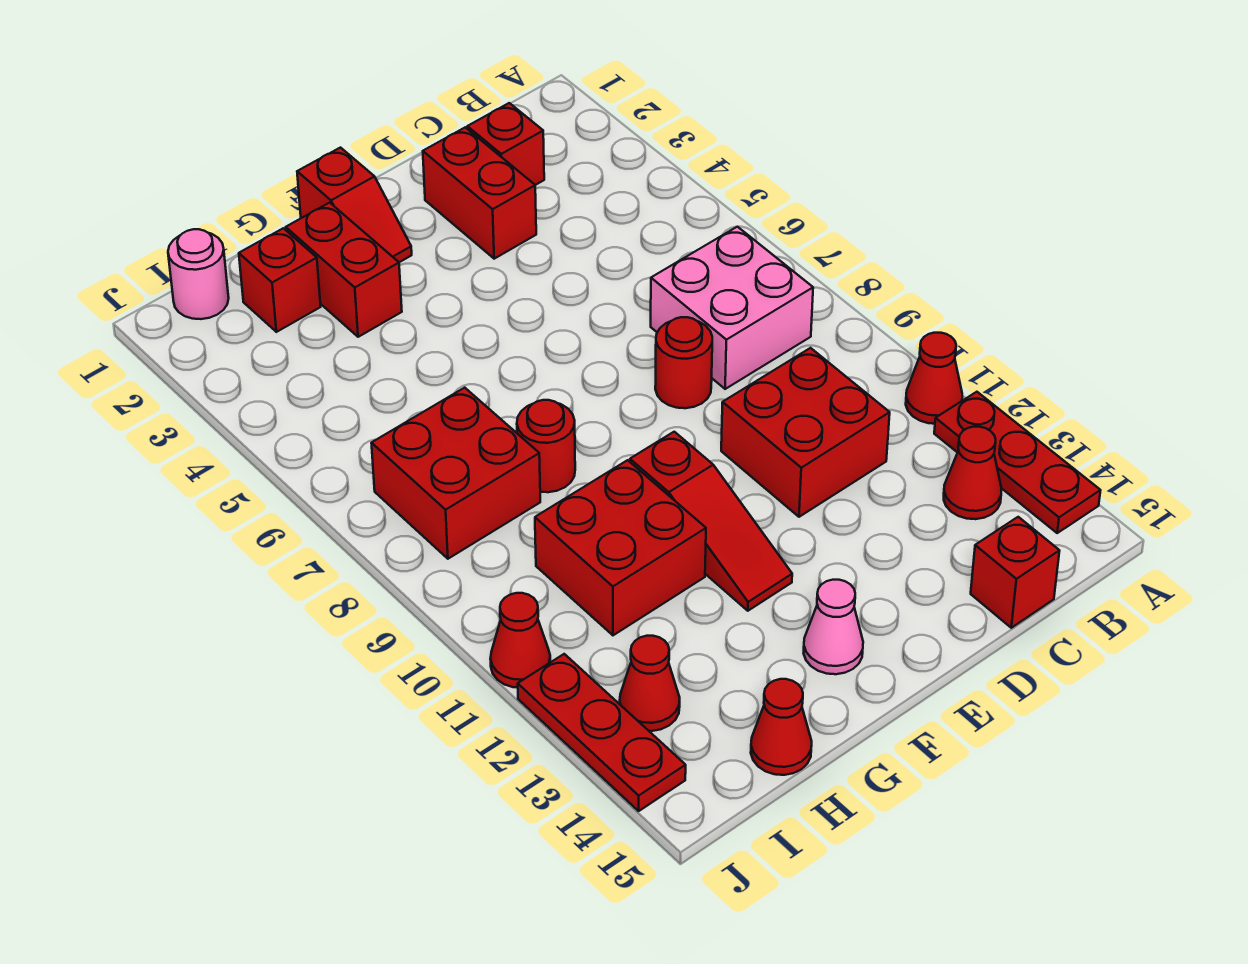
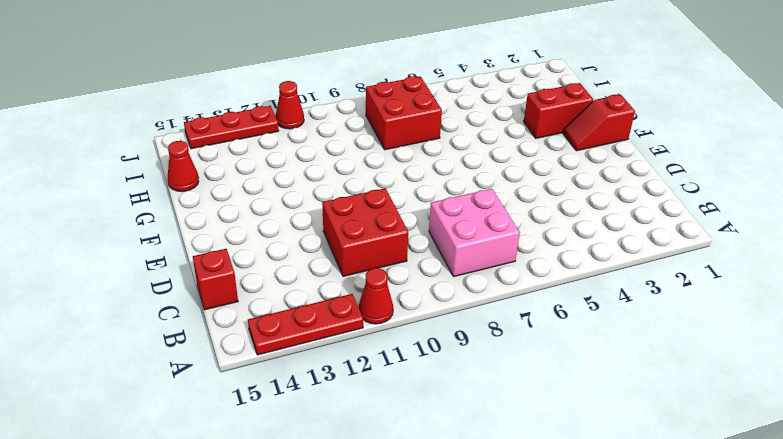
none -> red cone B13 level 1
none -> red brick C2 level 1
none -> red brick D2:D3 level 1

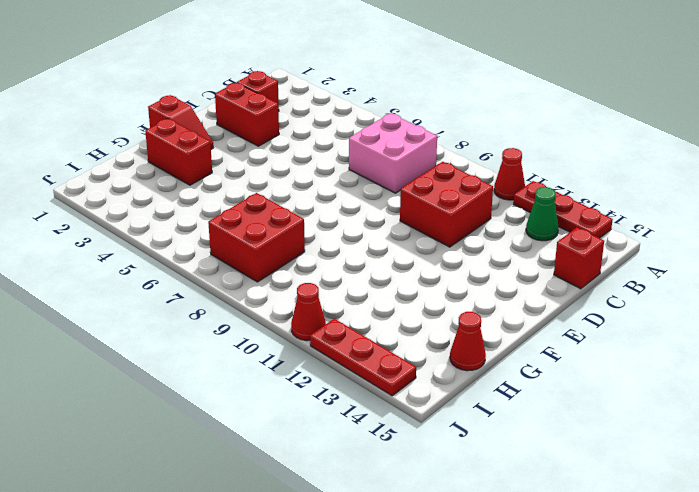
green cone B13 level 1 -> red cone B13 level 1
none -> red round brick D8 level 1
none -> red slope F10:F12 level 1 top 10
none -> pink cone F14 level 1

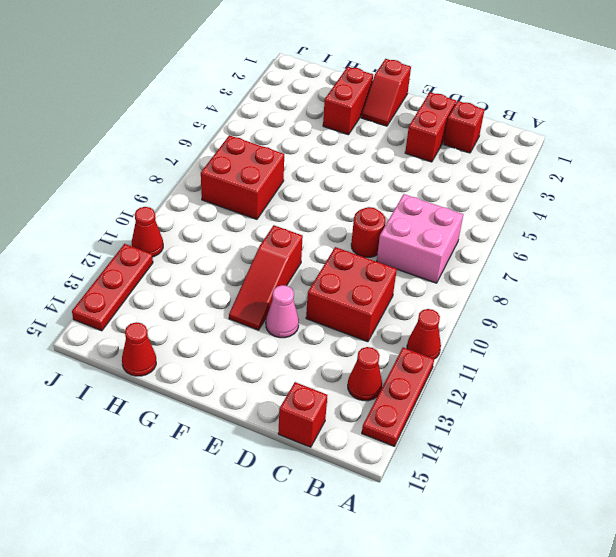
pink cone E12 level 1 -> pink cone F14 level 1
none -> red round brick G8 level 1
none -> red brick G10:H11 level 1
none -> red brick H2 level 1

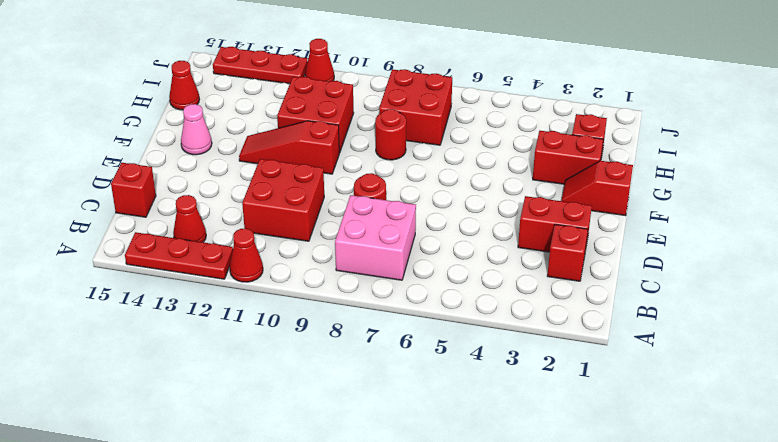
none -> pink round brick I1 level 1
none -> red cone I13 level 1

